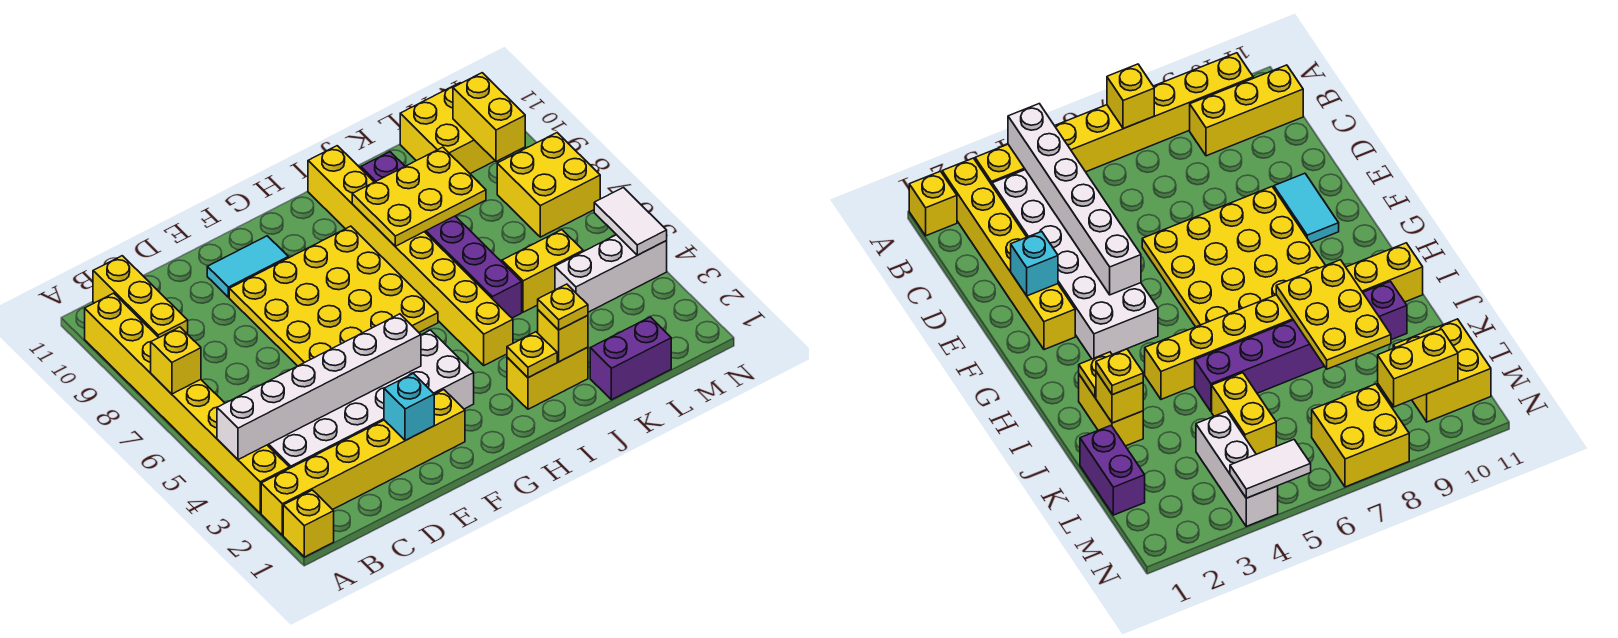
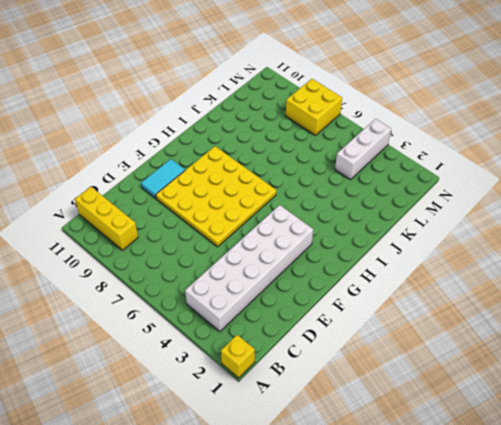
none -> yellow brick A2:F2 level 1
none -> yellow brick A3:A10 level 1
none -> yellow brick I2:J2 level 1

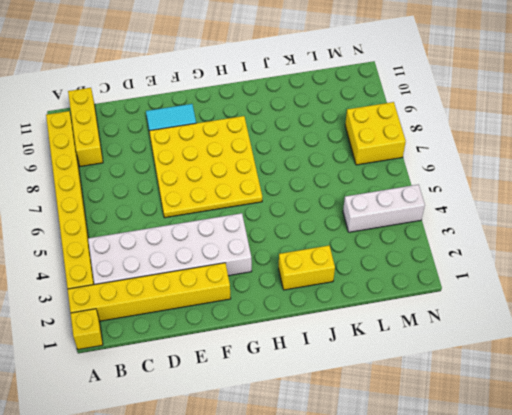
none -> yellow brick I4:I11 level 1
none -> purple brick J5:J10 level 1
none -> purple brick K1:L1 level 1

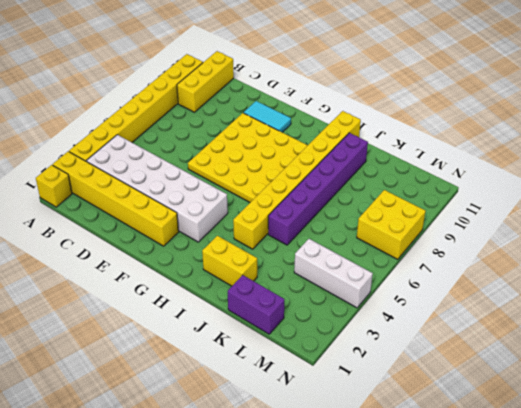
none -> yellow brick K5:L5 level 1
none -> yellow brick L10:M11 level 1
none -> white brick A4:F4 level 2

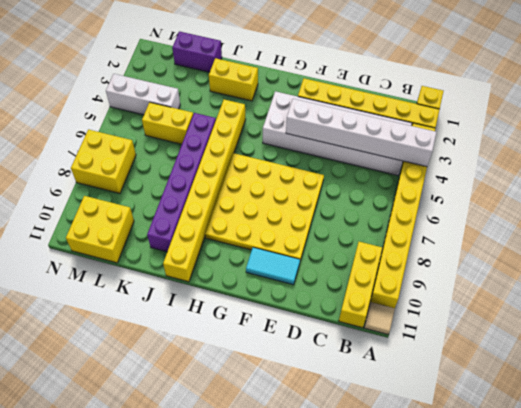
tan tile A11 level 1 -> none
none -> yellow brick A7 level 2
none -> cyan brick E2 level 2
none -> yellow plate I2 level 2

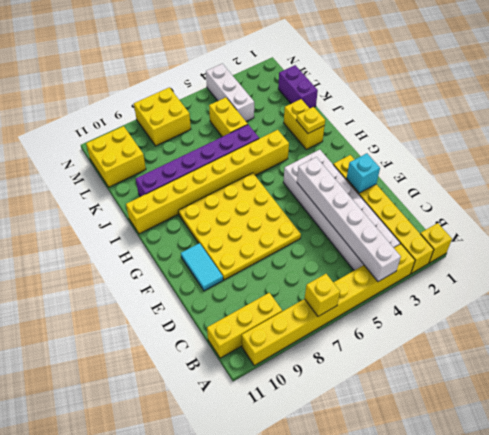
none -> yellow plate I8:K9 level 2
none -> yellow brick J2 level 2
none -> yellow brick M9:M10 level 2

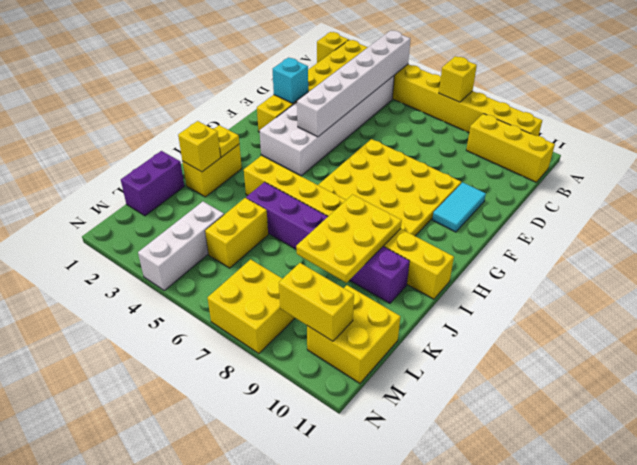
none -> white tile N4:N5 level 2
none -> yellow plate J2 level 3

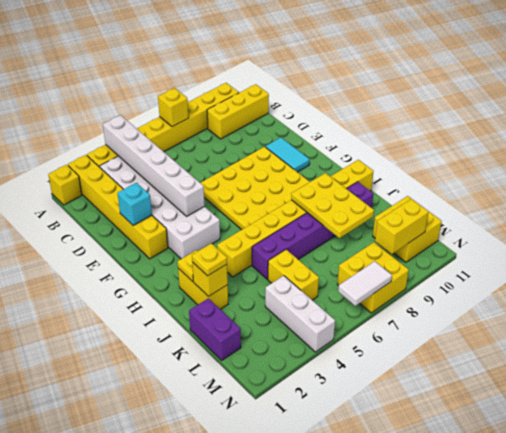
white tile N6:N7 level 2 -> white tile N4:N5 level 2

